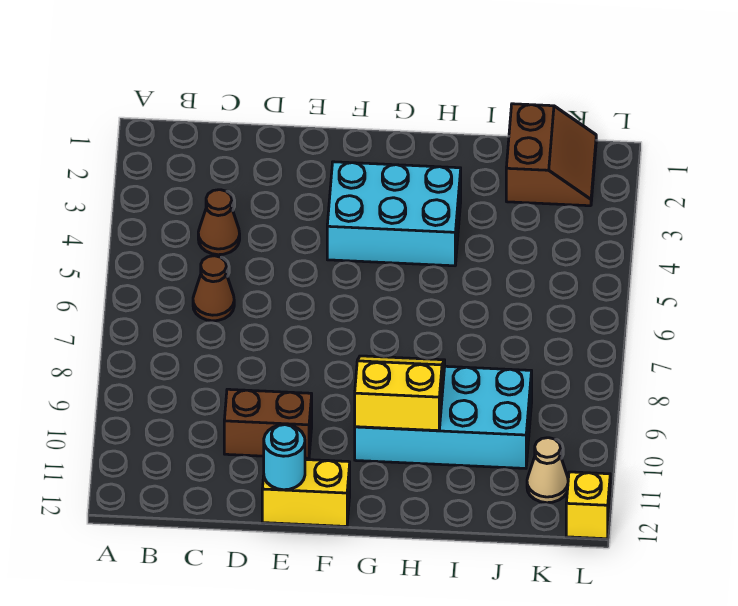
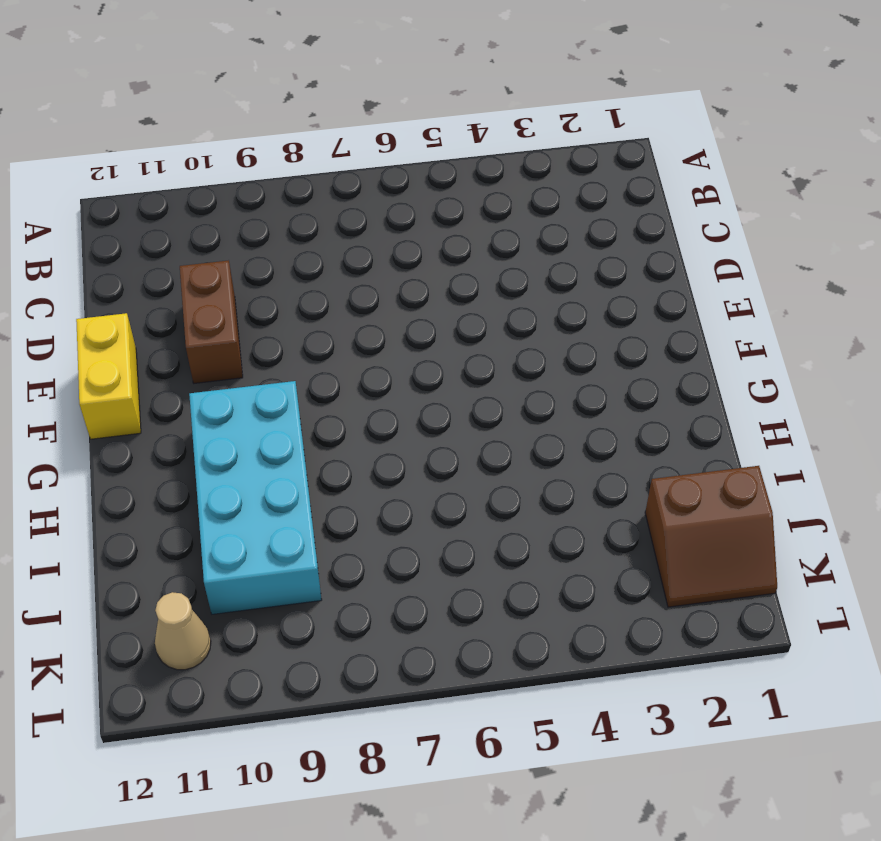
none -> brown cone C4 level 1
none -> brown cone C6 level 1

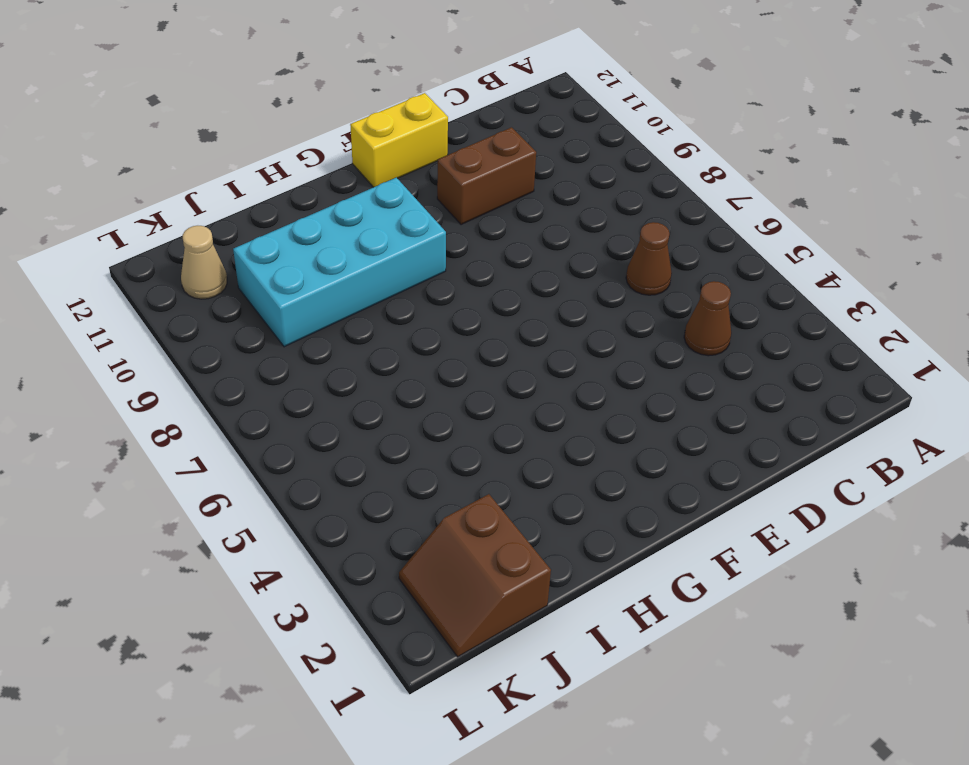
none -> cyan brick F3:H4 level 1
none -> yellow brick L12 level 1

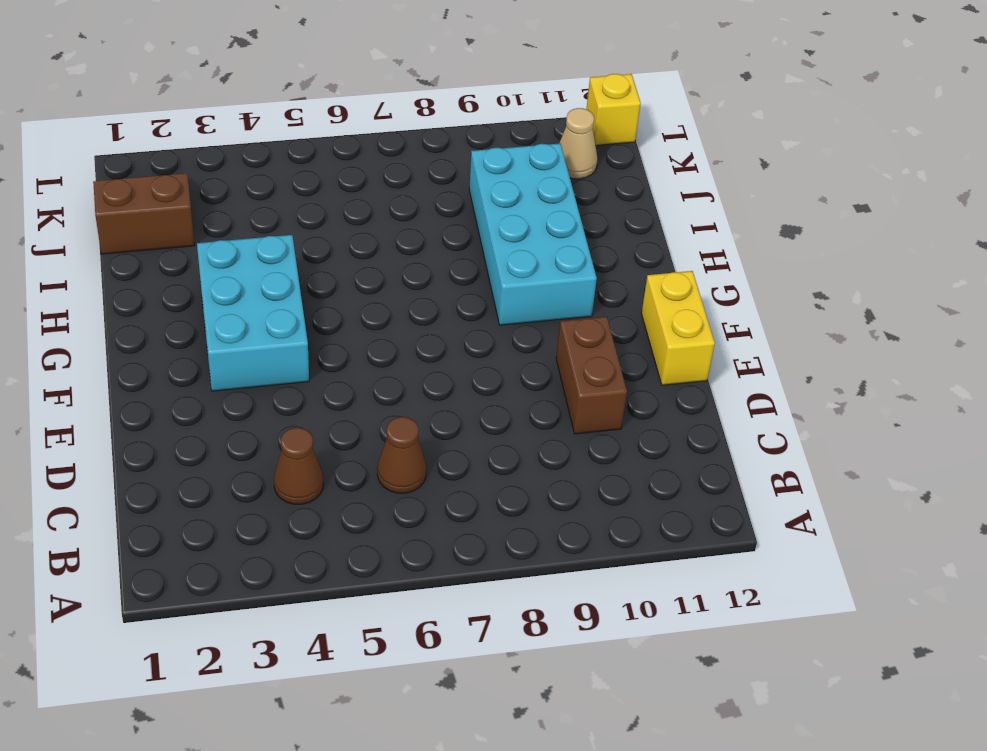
none -> cyan round brick E12 level 2
none -> yellow slope G9:H10 level 2 top 10

